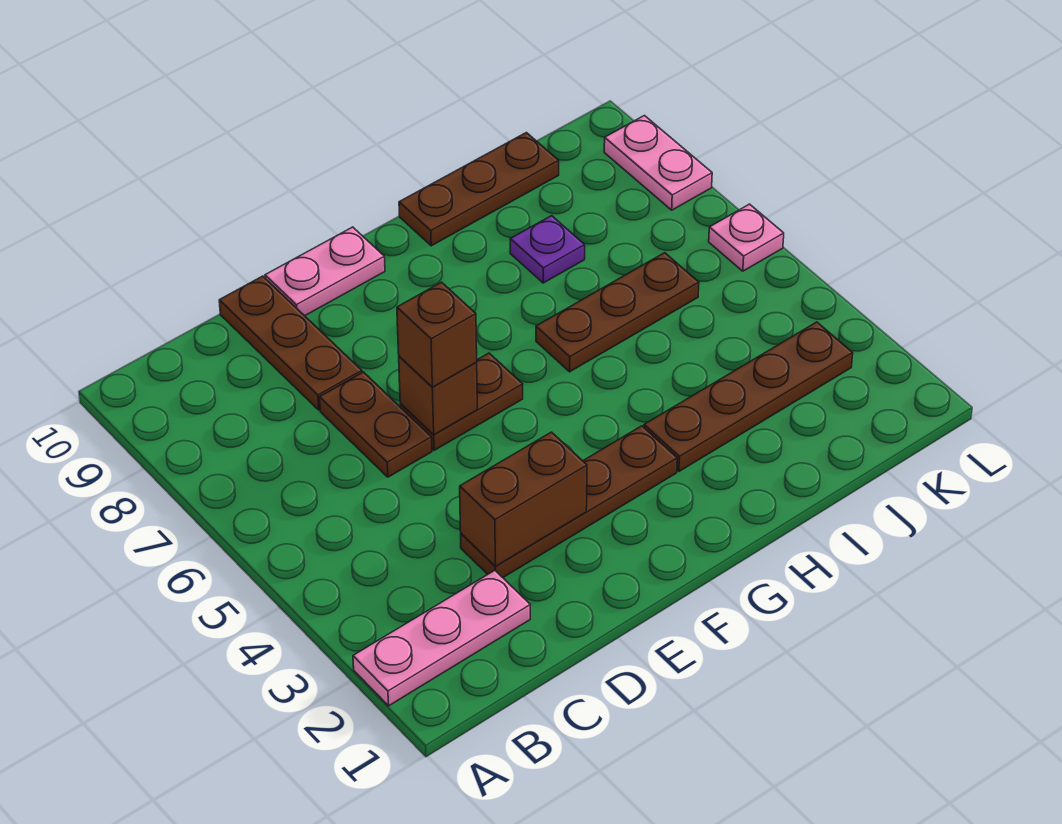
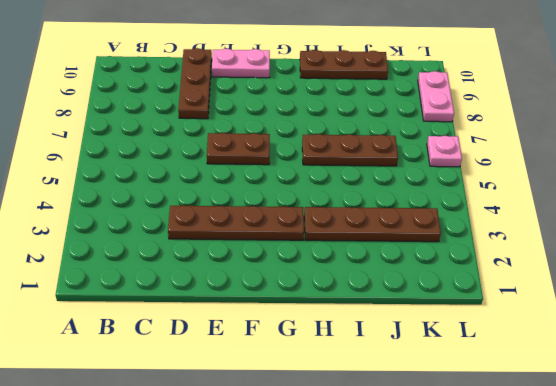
none -> pink plate A2:C2 level 1
none -> brown plate D6:D7 level 1
none -> purple plate I8 level 1

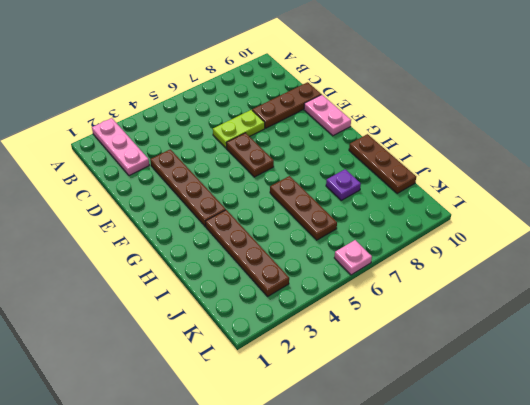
lime plate D6:D7 level 1 -> brown plate D6:D7 level 1
none -> pink plate L8:L9 level 1
none -> brown brick D3:E3 level 2
none -> brown brick E6 level 2

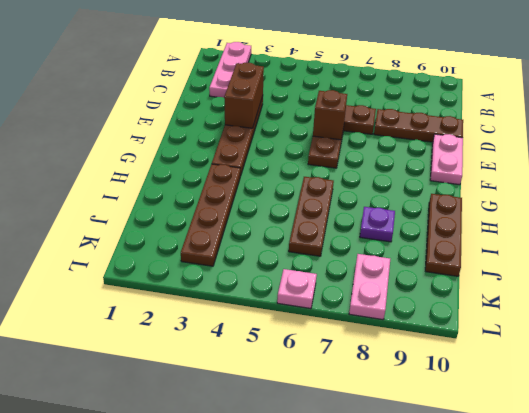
pink plate K8:L8 level 1 -> pink plate L8:L9 level 1
none -> brown brick E6 level 3

